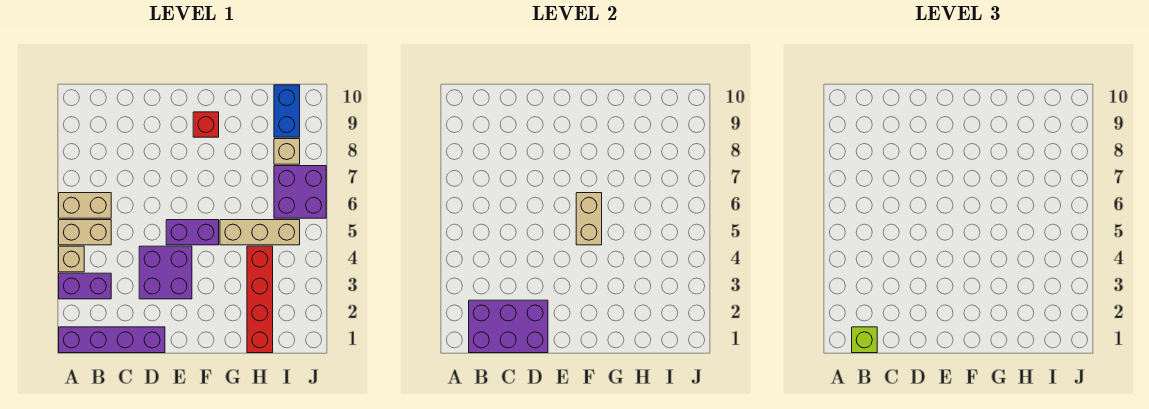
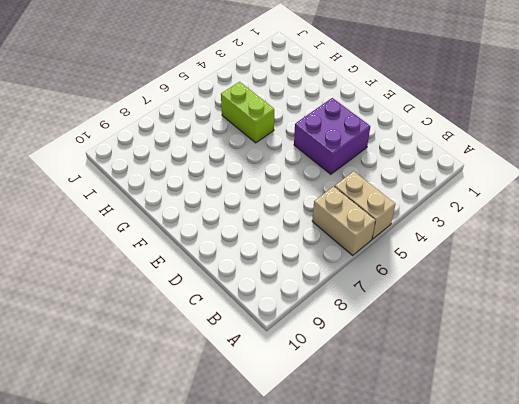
lime brick G5:H5 level 1 -> tan brick G5:I5 level 1
none -> purple brick A1:D1 level 1
none -> purple brick A3:B3 level 1
none -> tan brick A4 level 1

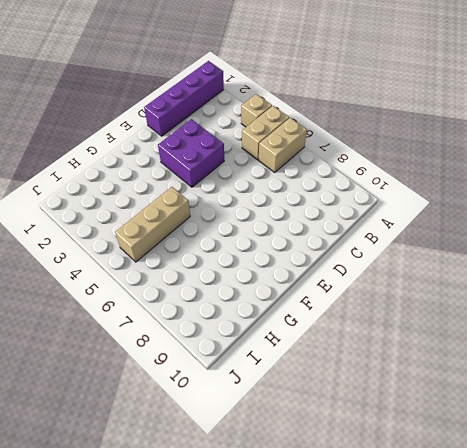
none -> purple brick A3:B3 level 1
none -> purple brick E5:F5 level 1
none -> red brick F9 level 1

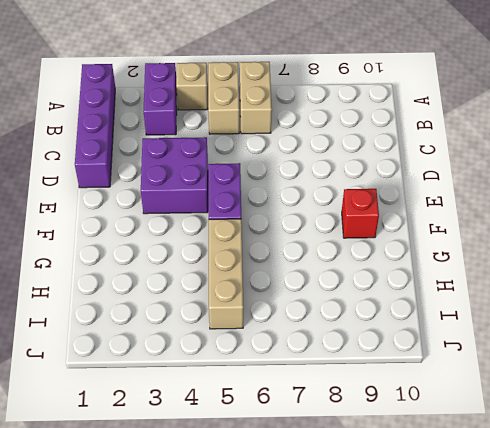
none -> red brick H1:H4 level 1
none -> purple brick I6:J7 level 1
none -> tan brick I8 level 1

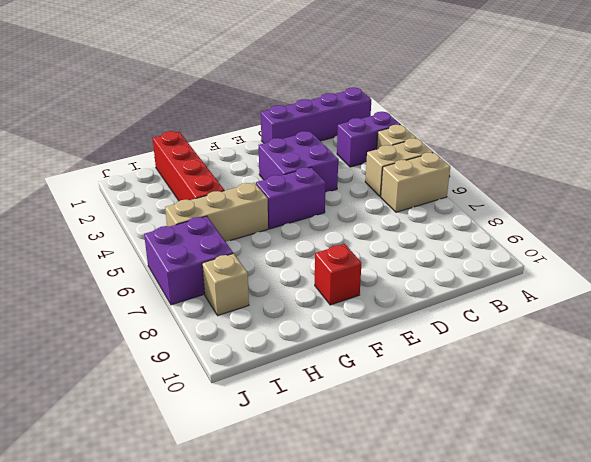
none -> blue brick I9:I10 level 1
none -> purple brick B1:D2 level 2
none -> tan brick F5:F6 level 2

